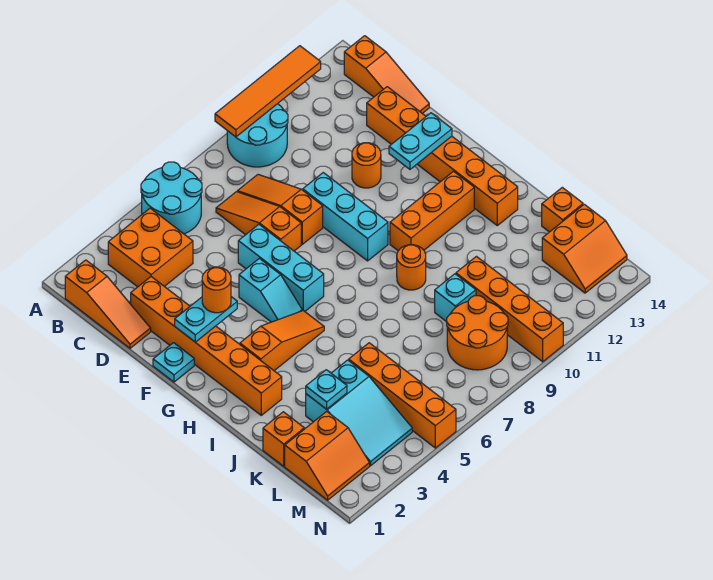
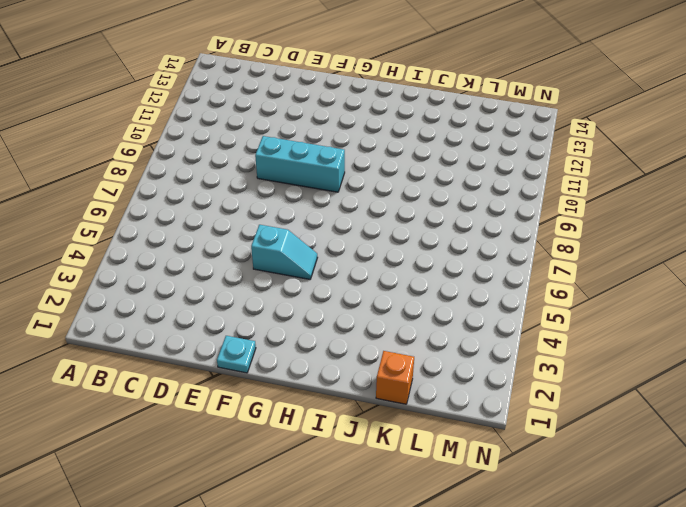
none -> cyan round brick A5:B6 level 1
none -> cyan round brick A9:B10 level 1
none -> orange slope B1:D1 level 1 top B
none -> orange brick B3:C4 level 1

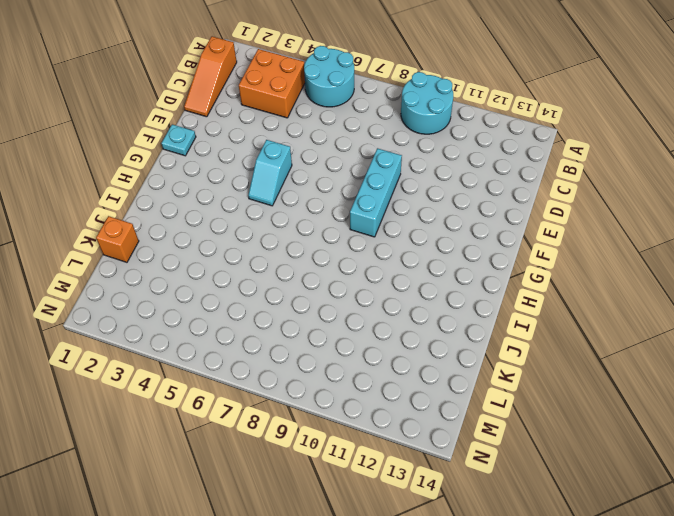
none -> orange slope B14:D14 level 1 top B
none -> orange slope C7:E7 level 1 top E
none -> orange slope C8:E8 level 1 top E
none -> orange brick D2:I2 level 1

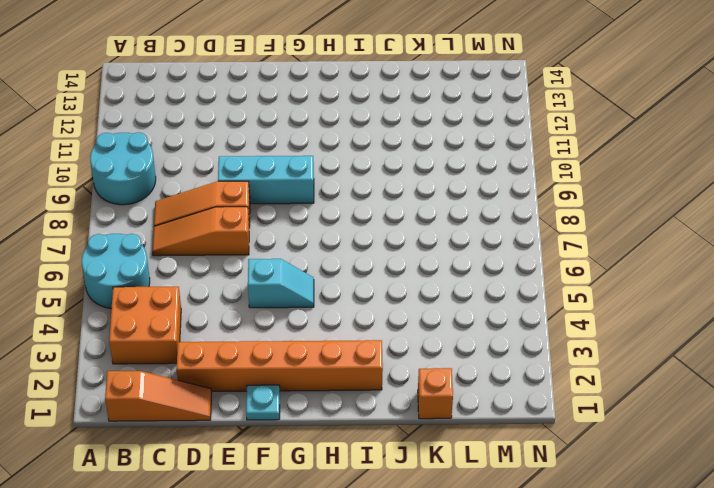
none -> orange slope B14:D14 level 1 top B
none -> orange brick D13:I13 level 1
none -> cyan brick E6:G6 level 1
none -> orange round brick E11 level 1

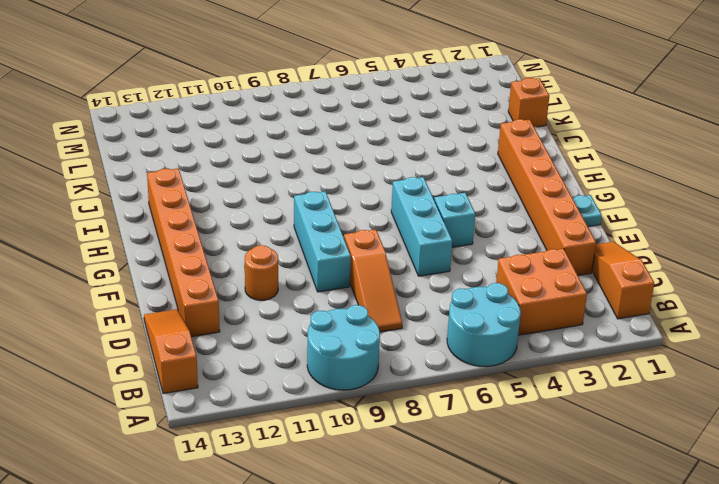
none -> orange slope C7:E7 level 1 top E
none -> orange slope H3:H5 level 1 top 3
none -> orange brick H10:H12 level 1
none -> orange round brick I9 level 1

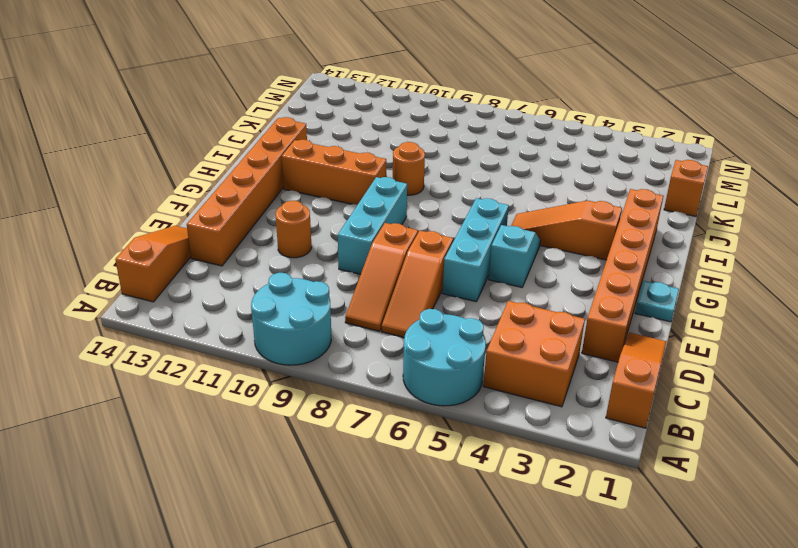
none -> cyan slope K3:M4 level 1 top K
none -> orange brick K5:N5 level 1
none -> cyan brick K9 level 1
none -> orange brick K10:N10 level 1

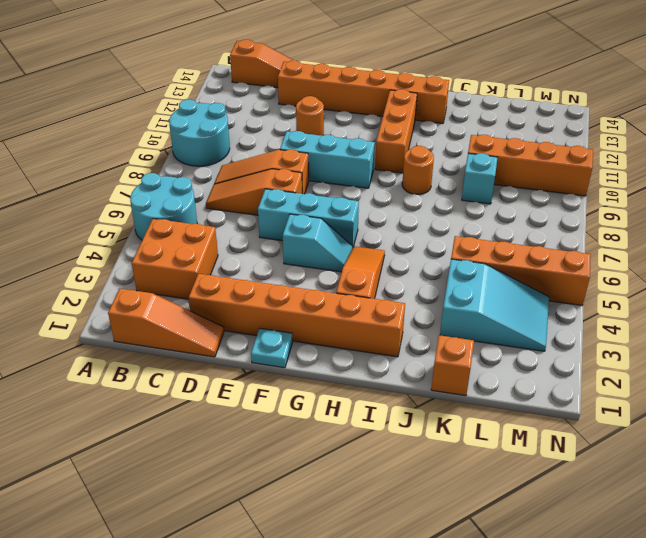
none -> orange brick K14 level 1
none -> orange slope L1:M2 level 1 top L
none -> orange round brick L8:M9 level 1
none -> orange slope L13:M14 level 1 top L

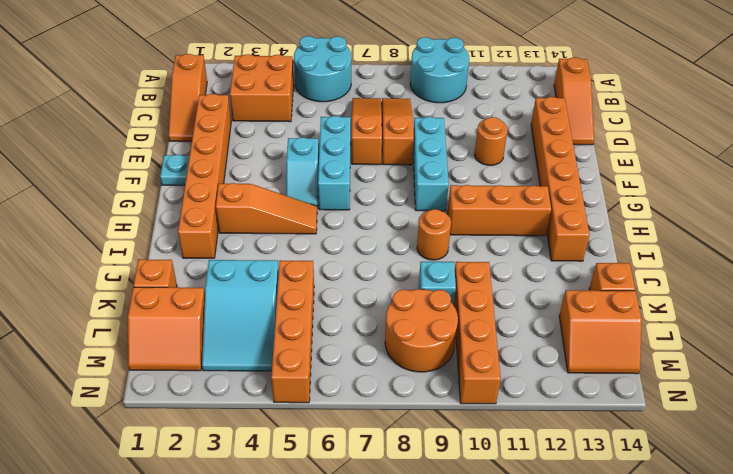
none -> orange tile A9:A12 level 2
none -> cyan plate F2:F3 level 2
none -> cyan plate F12:F13 level 2
none -> cyan plate K3 level 2

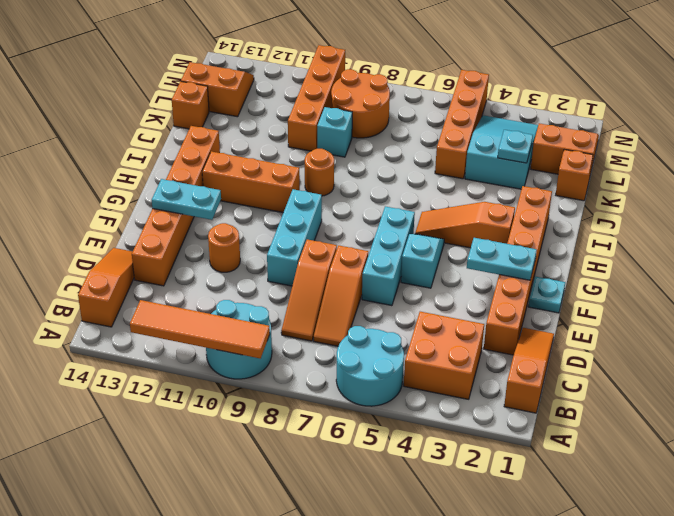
none -> orange round brick F3 level 3

